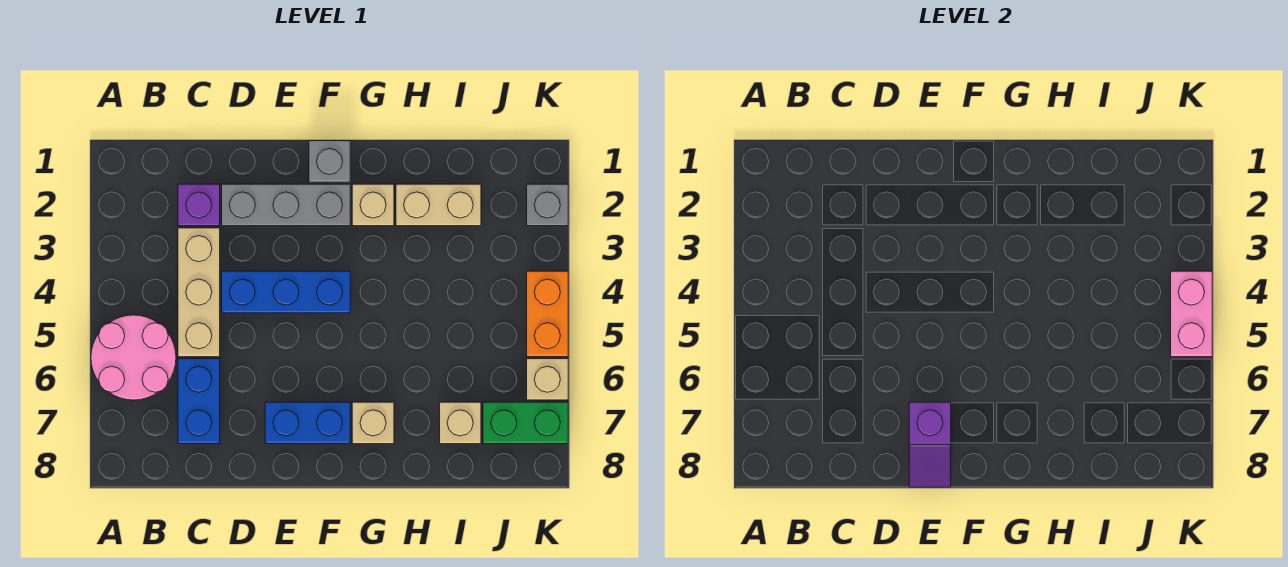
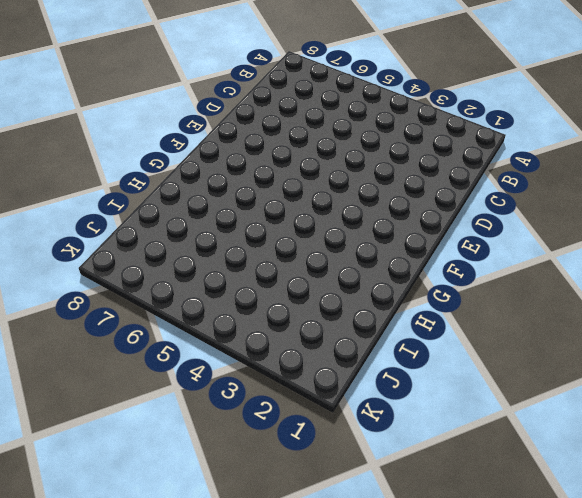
none -> pink round brick A5:B6 level 1
none -> purple brick C2 level 1
none -> tan brick C3:C5 level 1

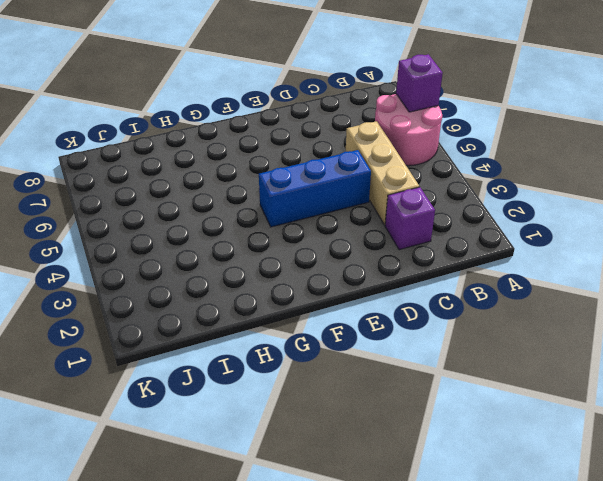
purple brick A6 level 2 -> none
none -> blue brick C6:C7 level 1
none -> grey brick D2:F2 level 1
none -> blue brick E7:F7 level 1

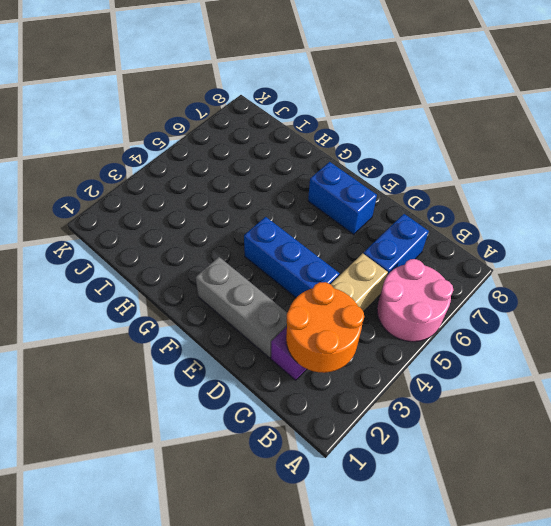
orange round brick B2:C3 level 2 -> none
none -> grey brick F1 level 1
none -> tan brick G2 level 1
none -> tan brick G7 level 1

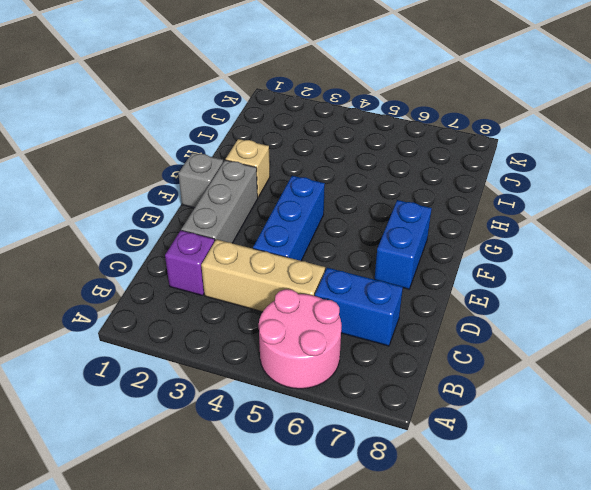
none -> tan brick G7 level 1
none -> tan brick H2:I2 level 1
none -> tan brick I7 level 1

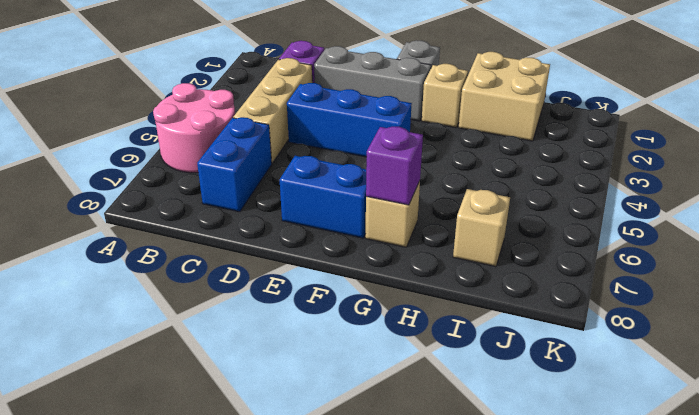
purple brick G7 level 2 -> none
tan brick H1:I2 level 1 -> tan brick H2:I2 level 1
none -> green brick J7:K7 level 1
none -> grey brick K2 level 1
none -> orange brick K4:K5 level 1

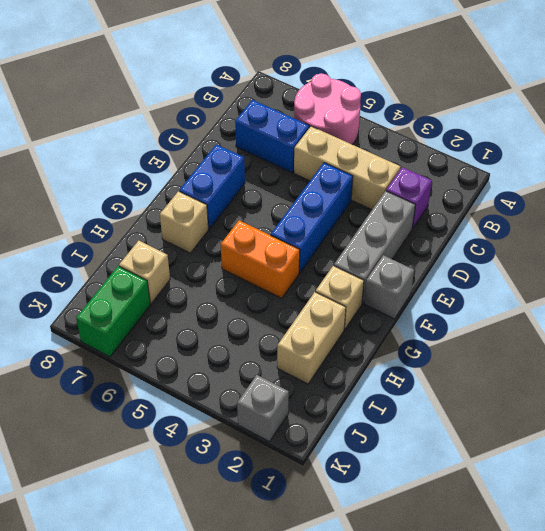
orange brick G4:G5 level 1 -> orange brick K4:K5 level 1
none -> tan brick K6 level 1
none -> purple slope E7:E8 level 2 top 7
none -> pink brick K4:K5 level 2

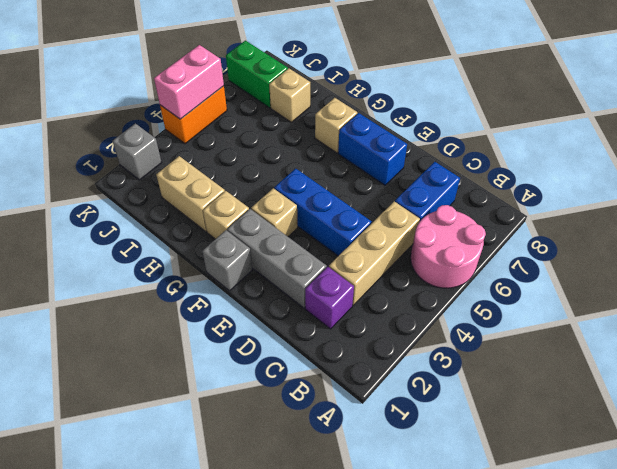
tan brick F3 level 1 -> tan brick K6 level 1
none -> purple slope E7:E8 level 2 top 7

